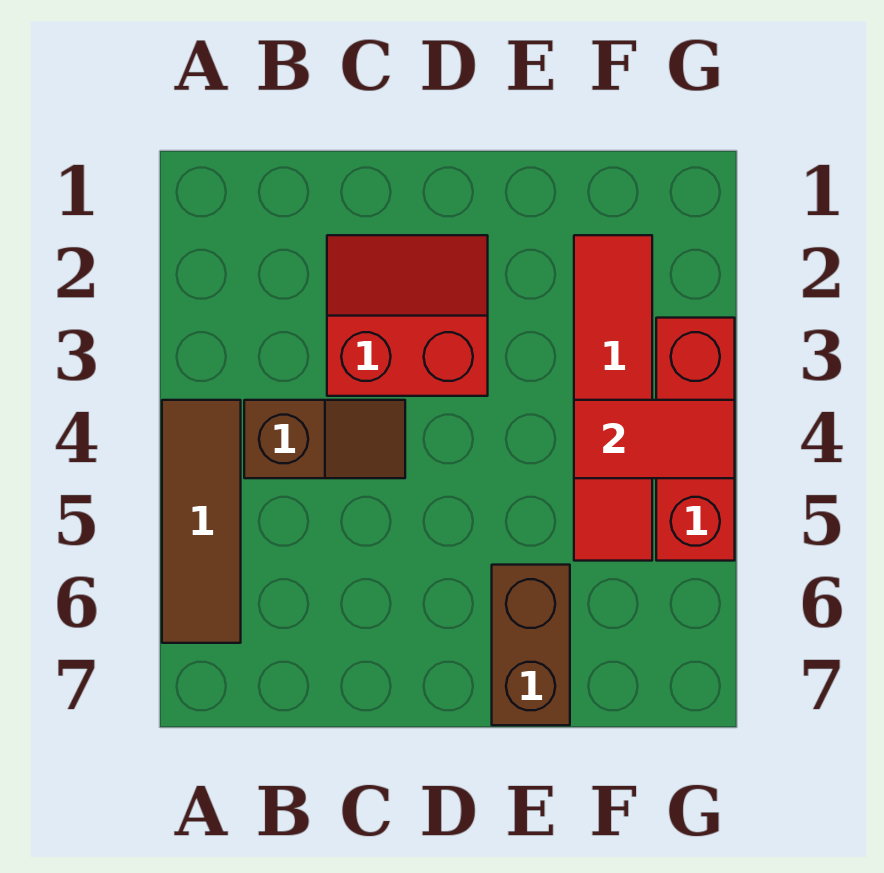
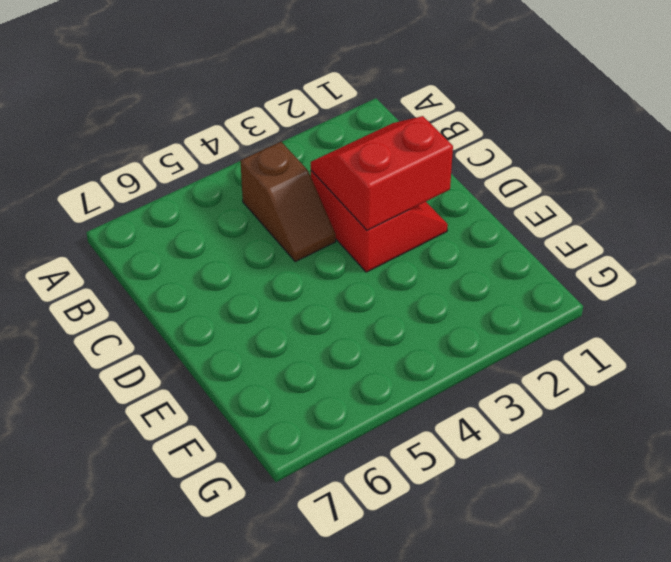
red slope C2:D3 level 2 top D -> none
none -> brown tile A4:A6 level 1
none -> brown brick E6:E7 level 1

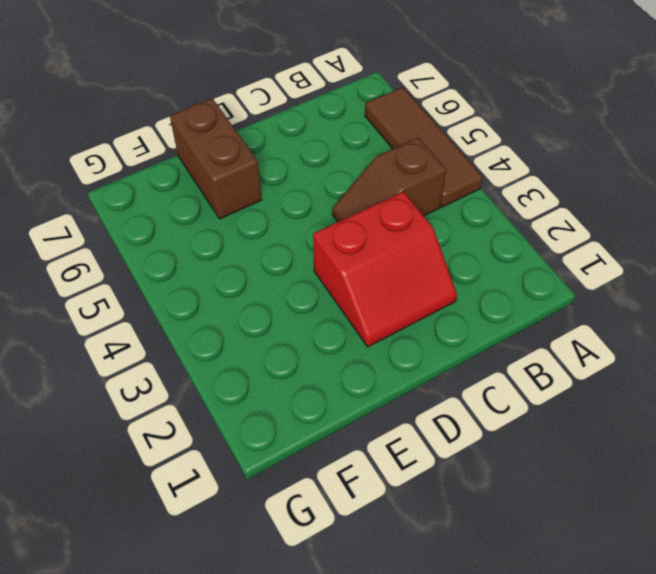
none -> red tile F2:F5 level 1
none -> red brick G3:G5 level 1

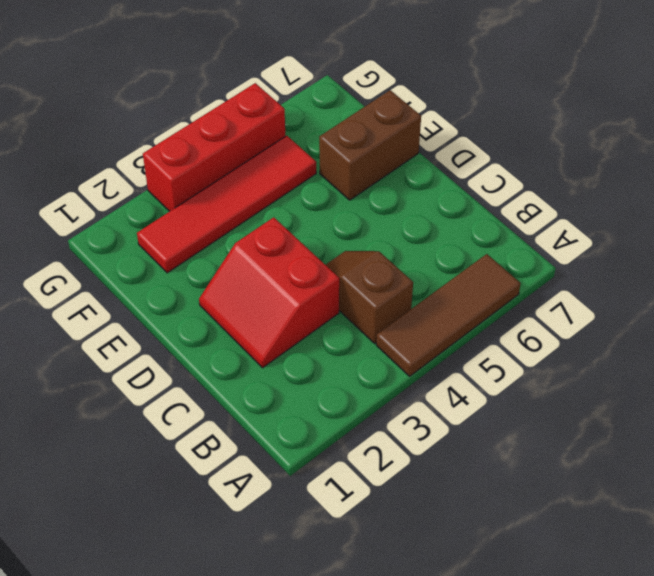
none -> red tile F4:G4 level 2

